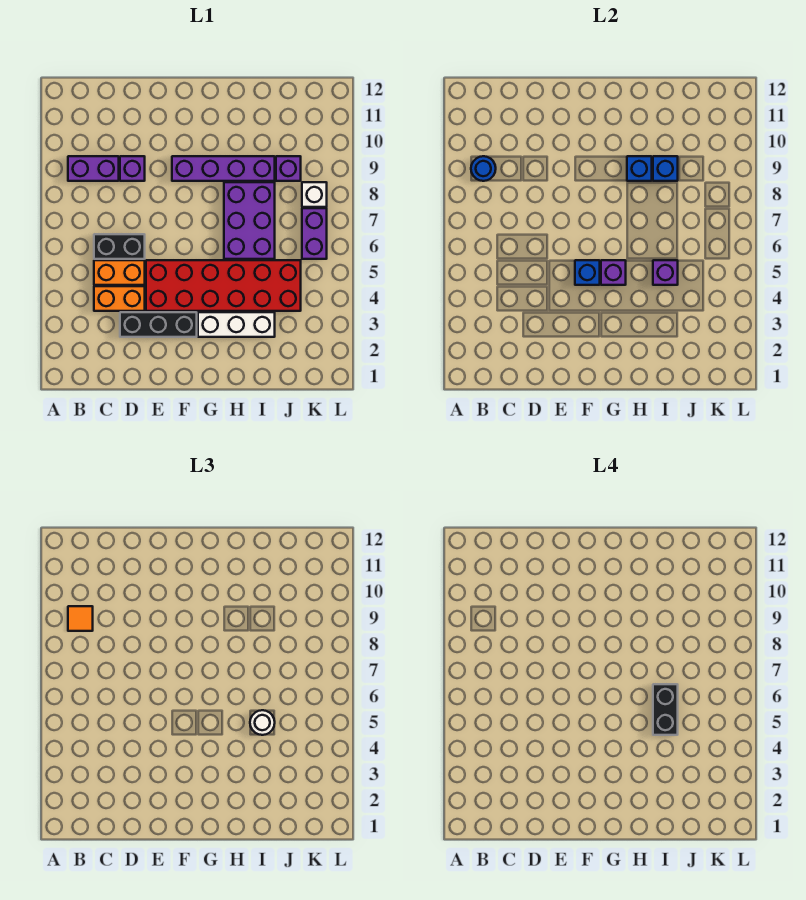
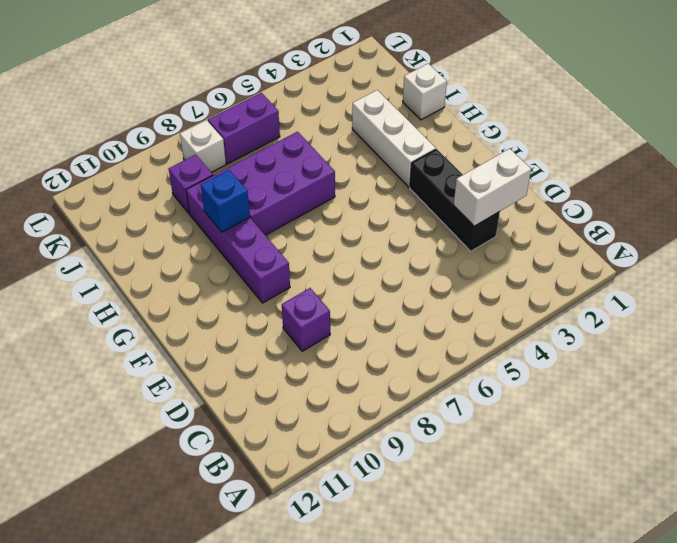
white brick D2:D3 level 2 -> none
white brick I1 level 1 -> none
none -> purple brick B9:C9 level 1
none -> orange brick C4:D4 level 1
none -> orange brick C5:D5 level 1

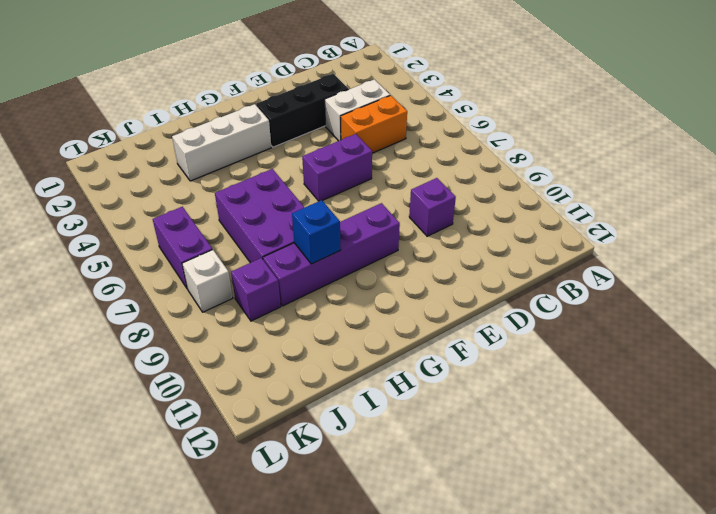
white brick C4:D4 level 1 -> orange brick C4:D4 level 1
purple brick E6:F6 level 1 -> purple brick B9:C9 level 1
none -> black brick C6:D6 level 1
none -> red brick E4:J5 level 1
none -> blue round brick B9 level 2

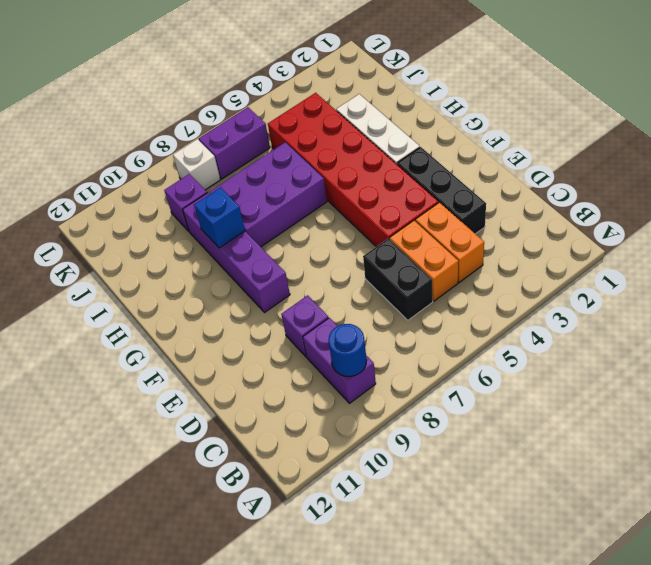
none -> blue brick F5 level 2
none -> purple brick G5 level 2
none -> purple brick I5 level 2

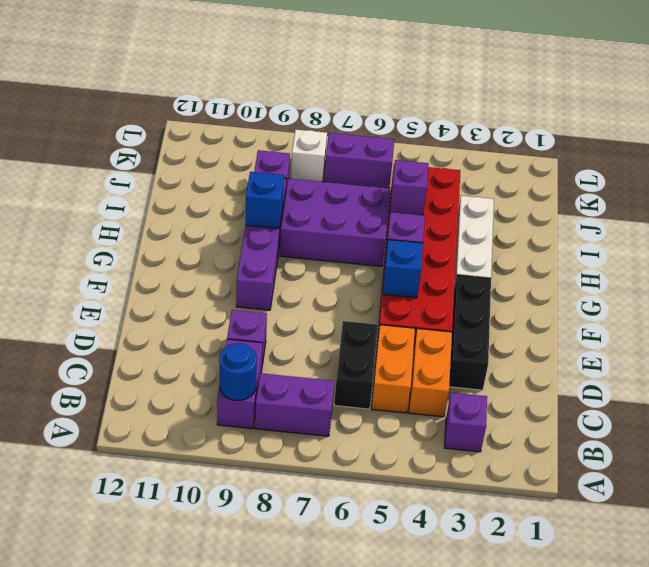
purple brick B3 level 1 -> none
purple brick B7:B8 level 1 -> none
none -> blue brick I9 level 2
none -> orange tile B9 level 3
none -> white round brick I5 level 3

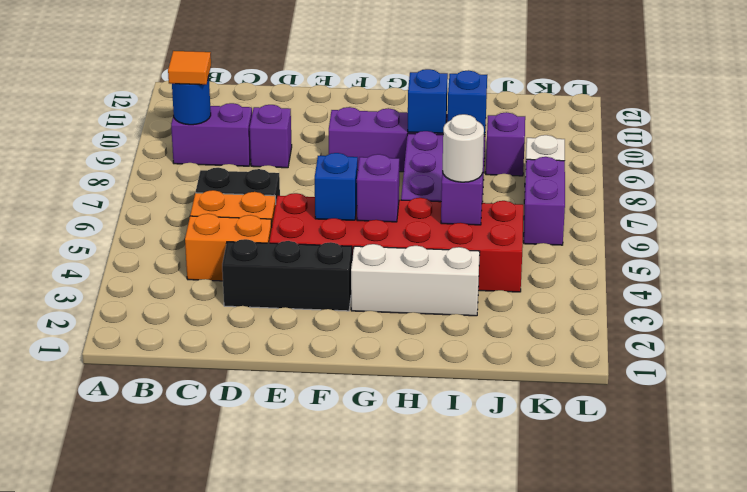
none -> black brick I5:I6 level 4

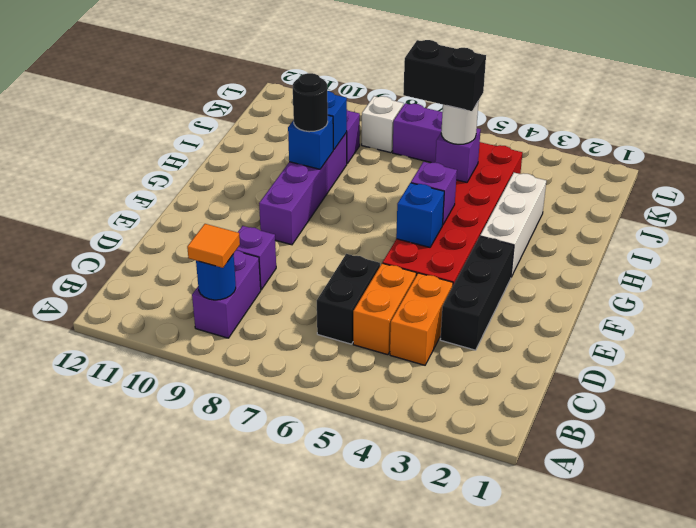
black round brick H9 level 3 -> none
none -> purple brick H6:I8 level 1

